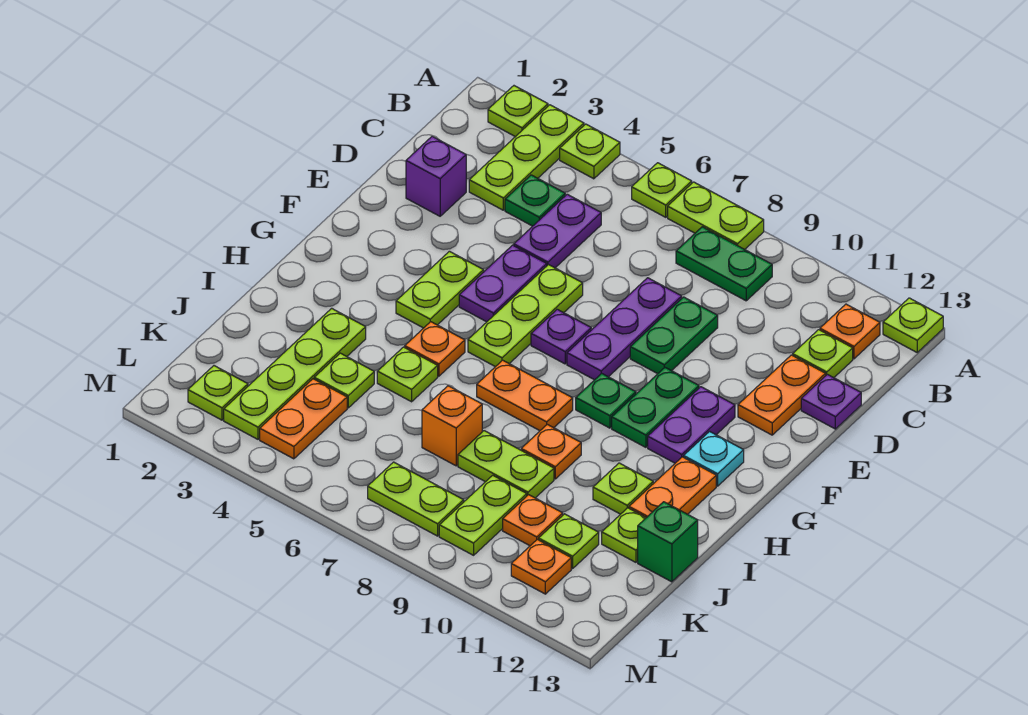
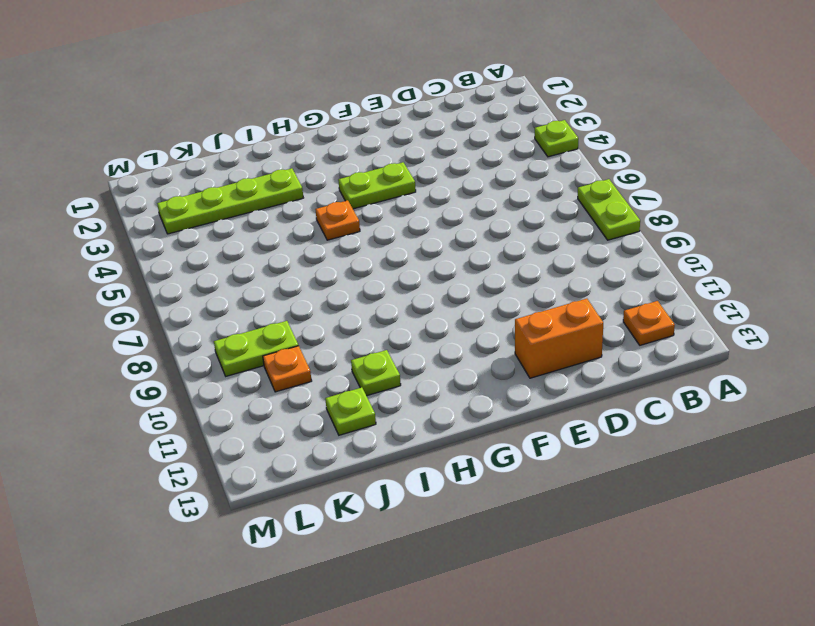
orange brick D12:E12 level 1 -> orange plate D12:E12 level 1
none -> lime plate A2 level 1
none -> lime plate A3:C3 level 1
none -> lime plate A6 level 1
none -> lime plate A13 level 1

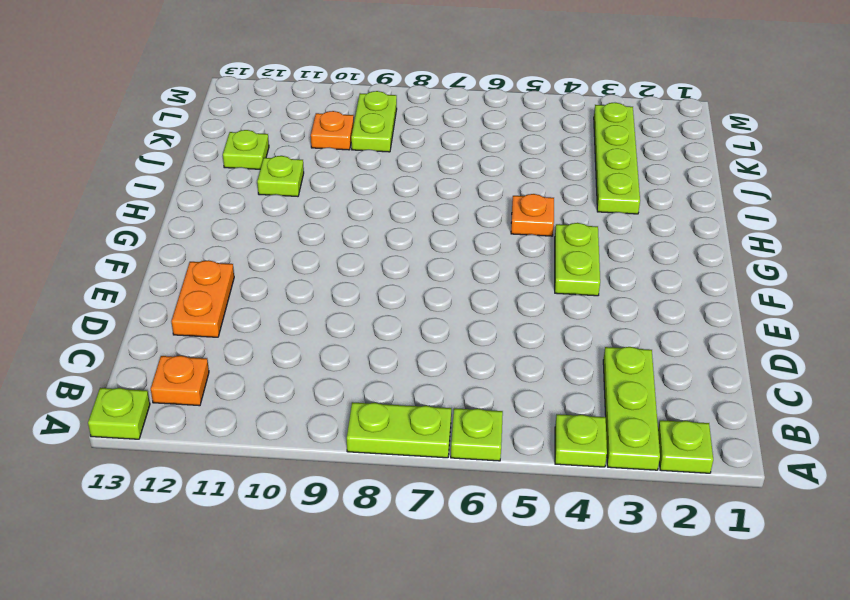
none -> green plate B8:B9 level 1
none -> green plate C4 level 1
none -> purple plate C5:D5 level 1
none -> lime plate C12 level 1

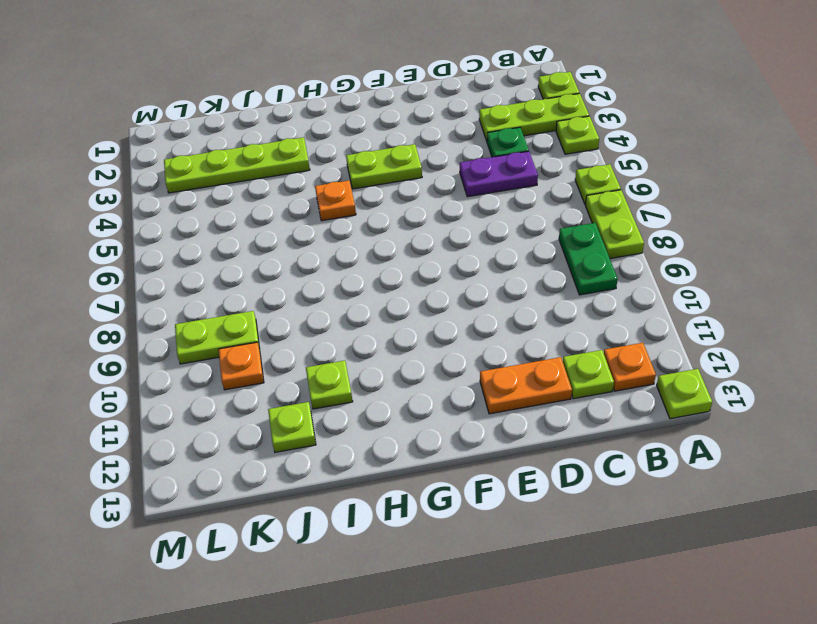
none -> purple brick D2 level 1
none -> purple plate D8:F8 level 1
none -> green plate D9:E9 level 1
none -> purple plate D13 level 1

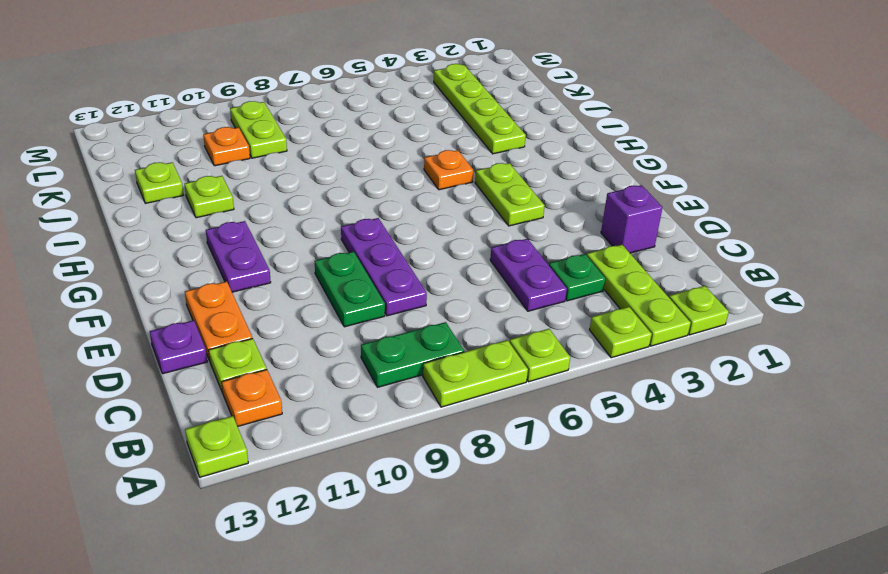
none -> purple plate E5:F5 level 1
none -> lime plate E6:G6 level 1
none -> purple plate F7 level 1
none -> green plate F10:G10 level 1

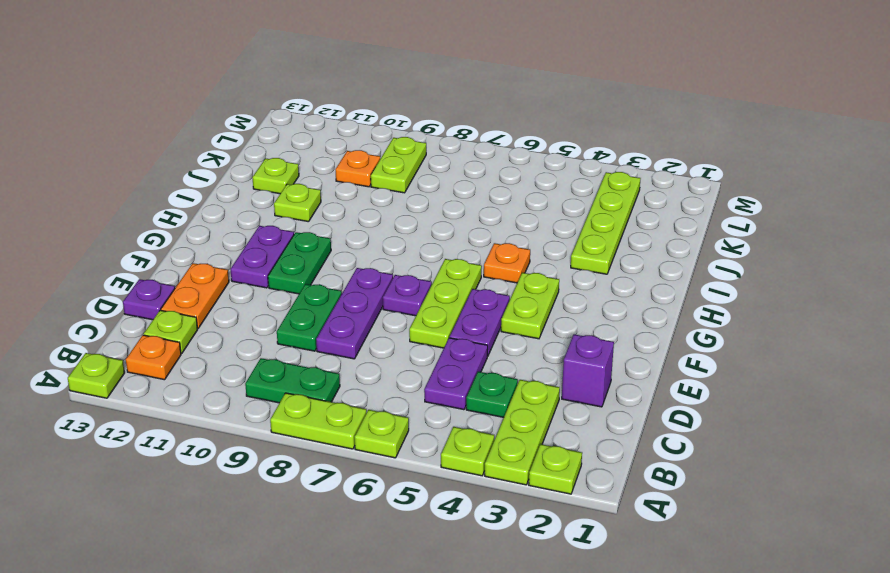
none -> green plate G9 level 1
none -> cyan plate G12 level 1
none -> orange plate H7:H8 level 1
none -> orange plate H12:I12 level 1

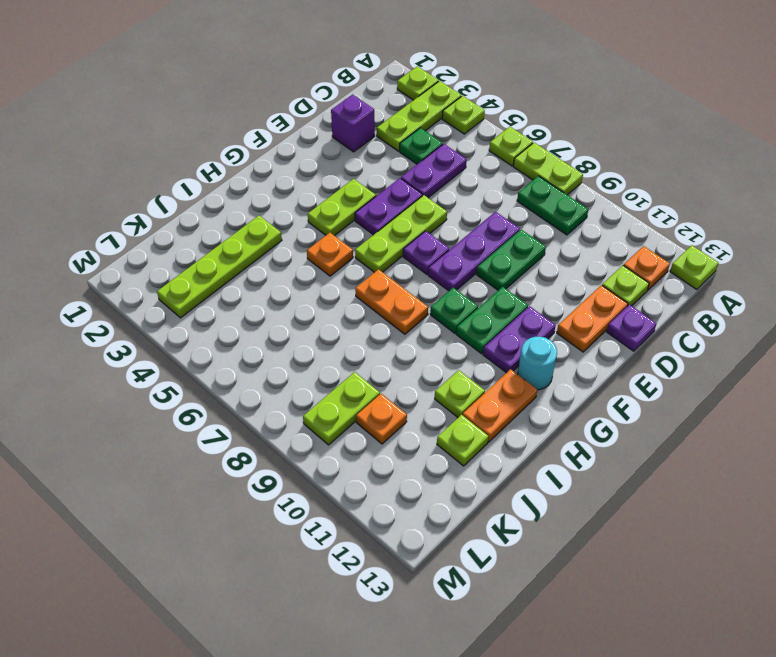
cyan round brick G12 level 1 -> cyan plate G12 level 1
none -> lime plate I5 level 1
none -> orange plate I9 level 1
none -> lime plate J4 level 1
none -> orange brick J7 level 1

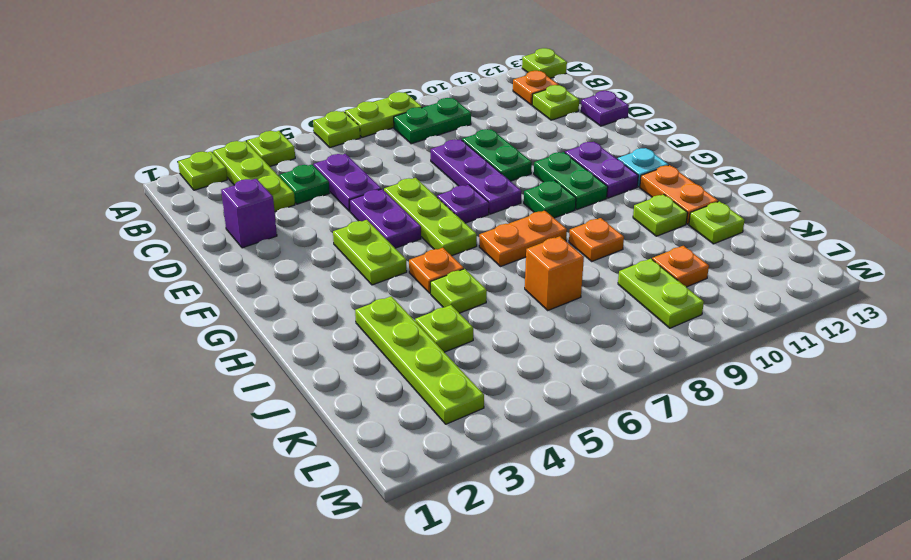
none -> orange plate D12:E12 level 1
none -> lime plate J8:J9 level 1
none -> green brick J13 level 1
none -> orange plate K4:L4 level 1

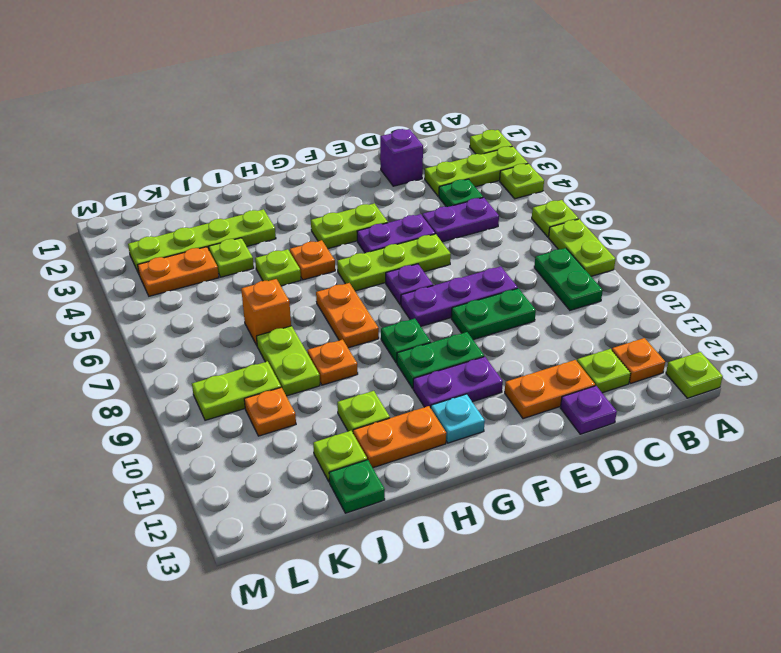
green plate J13 level 1 -> green brick J13 level 1
none -> lime plate K11 level 1
none -> lime plate L2 level 1
none -> lime plate L7:L8 level 1
none -> orange plate L11 level 1

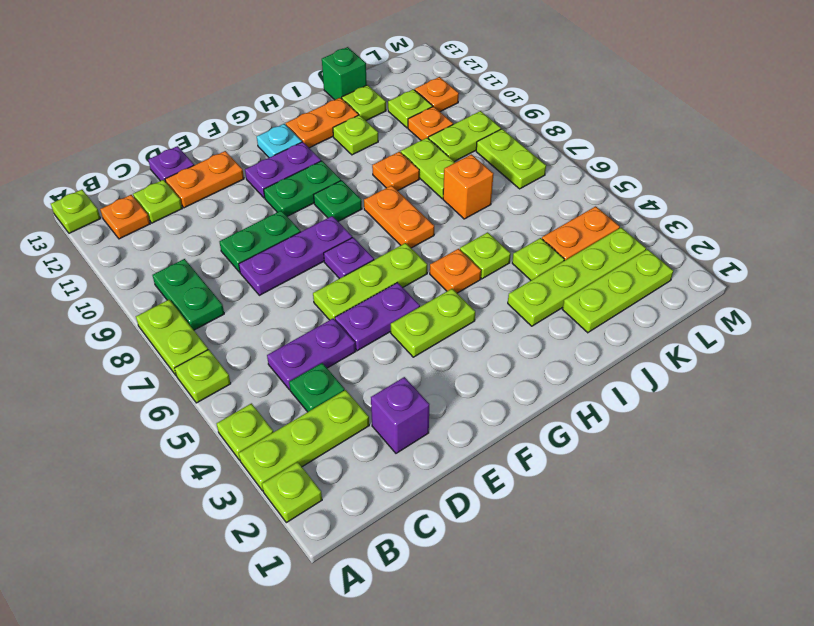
lime plate J2:L2 level 1 -> lime plate L2 level 1

